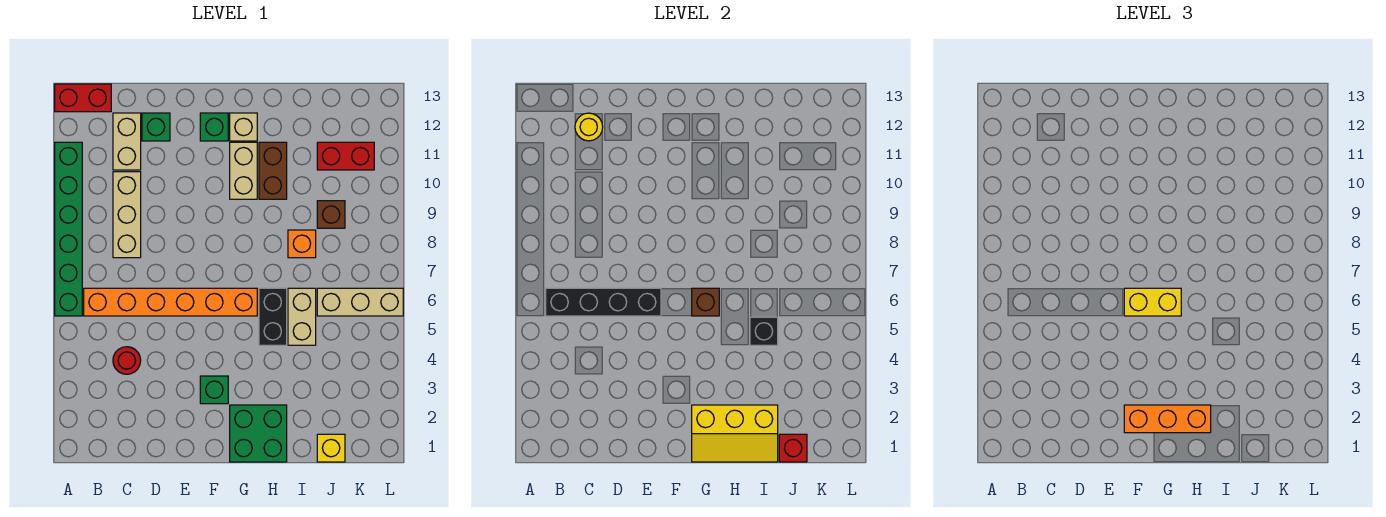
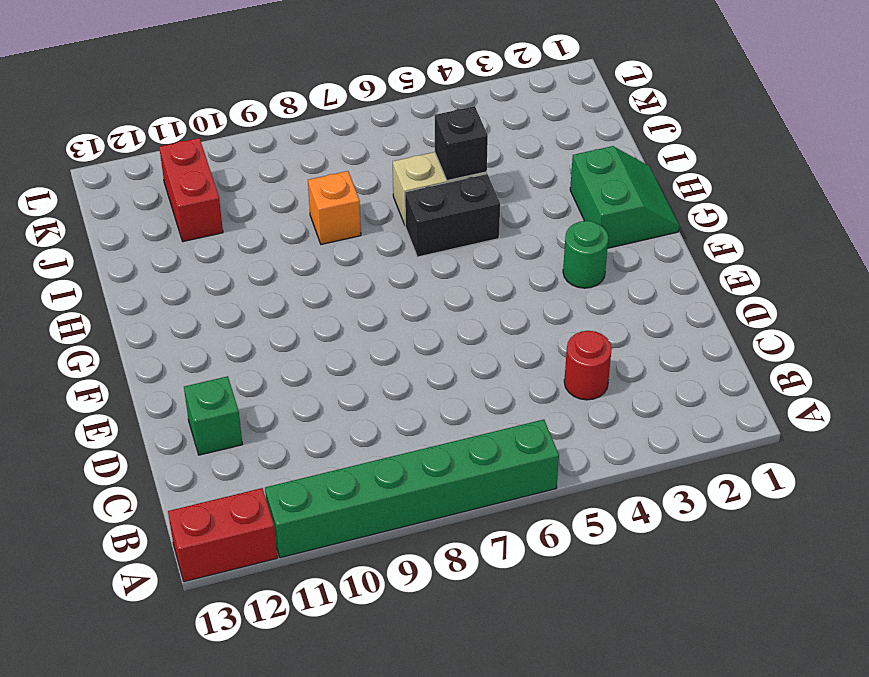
red brick A12:A13 level 1 -> red brick A13:B13 level 1
green round brick F3 level 1 -> green brick F3 level 1
green slope G1:H2 level 1 top 2 -> green brick G1:H2 level 1
none -> orange brick B6:G6 level 1
none -> tan brick C8:C10 level 1
none -> tan brick C11:C12 level 1

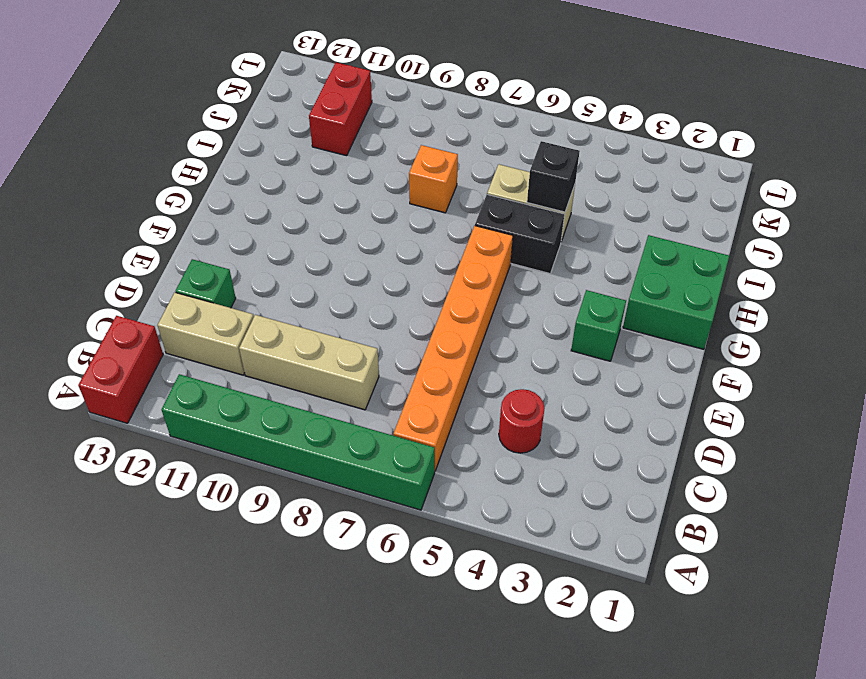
none -> green brick F12 level 1
none -> tan brick G10:G11 level 1
none -> tan brick G12 level 1

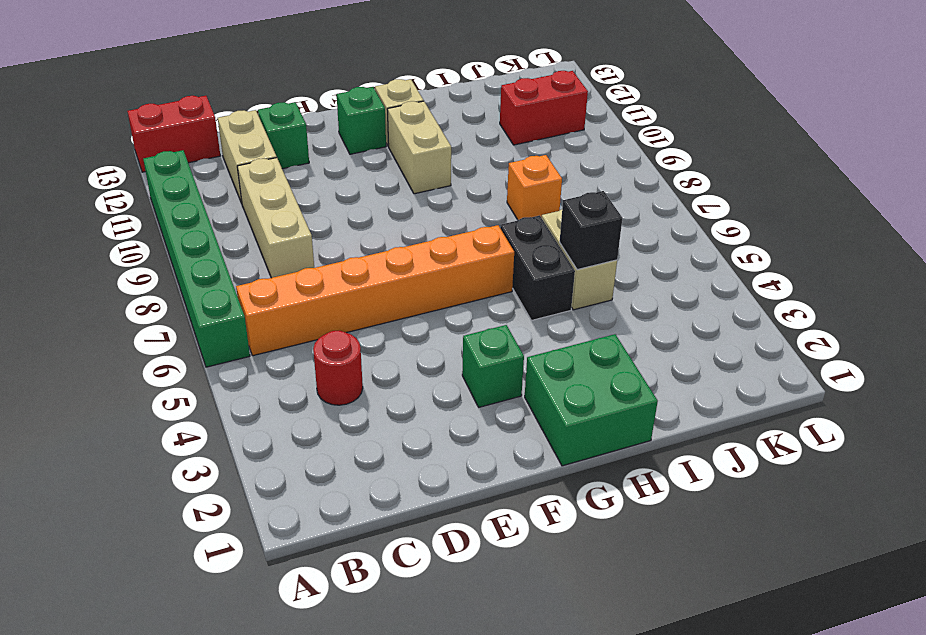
none -> brown brick H10:H11 level 1
none -> yellow brick J1 level 1
none -> tan brick J6:L6 level 1

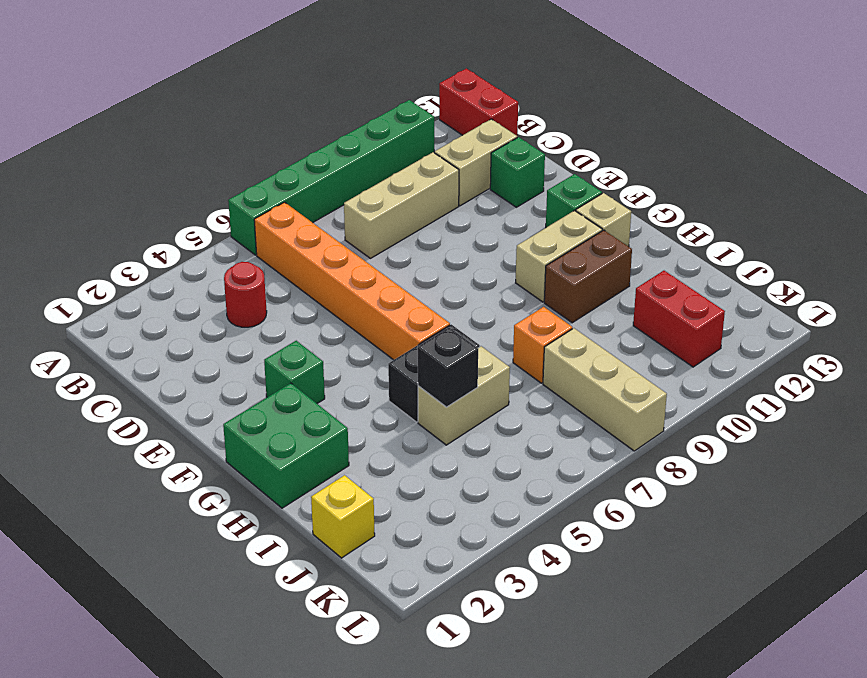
tan brick J8:L8 level 1 -> tan brick J6:L6 level 1
none -> brown brick J9 level 1
none -> black brick B6:E6 level 2
none -> yellow round brick C12 level 2

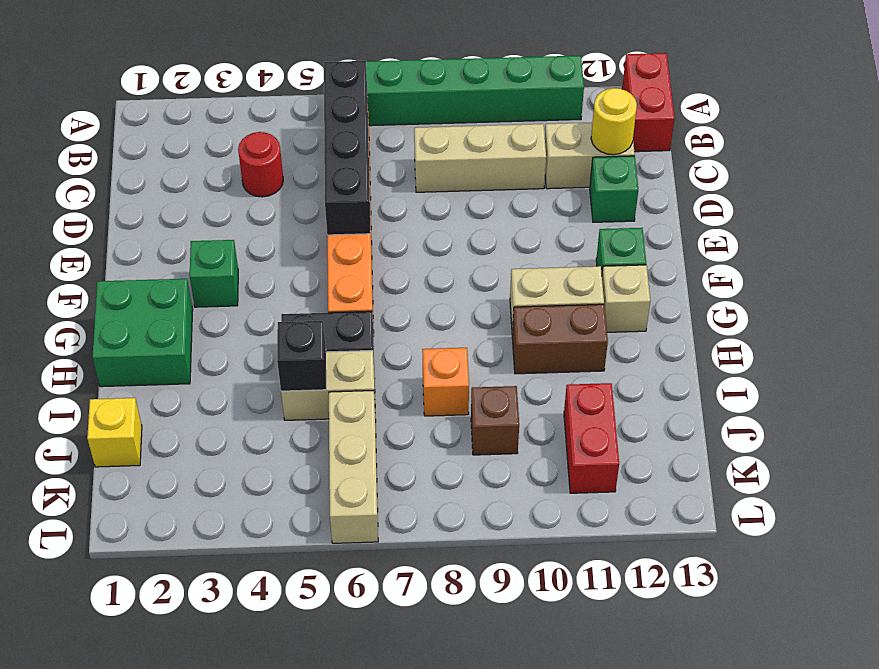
none -> yellow slope G1:I2 level 2 top 2
none -> brown brick G6 level 2
none -> red brick J1 level 2

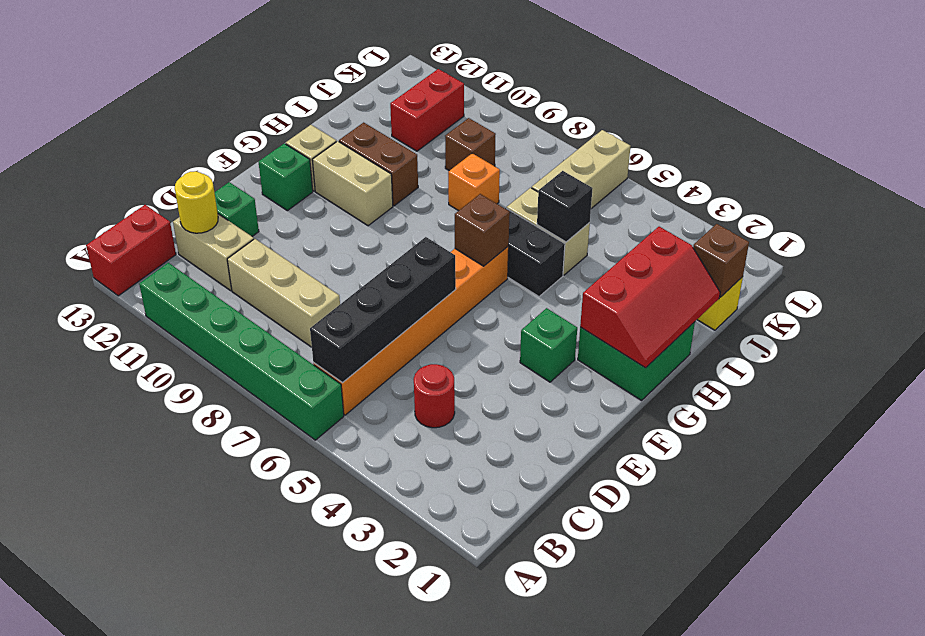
red slope G1:I2 level 2 top 2 -> yellow slope G1:I2 level 2 top 2
brown brick J1 level 2 -> red brick J1 level 2
none -> orange brick F2:H2 level 3
none -> yellow brick F6:G6 level 3

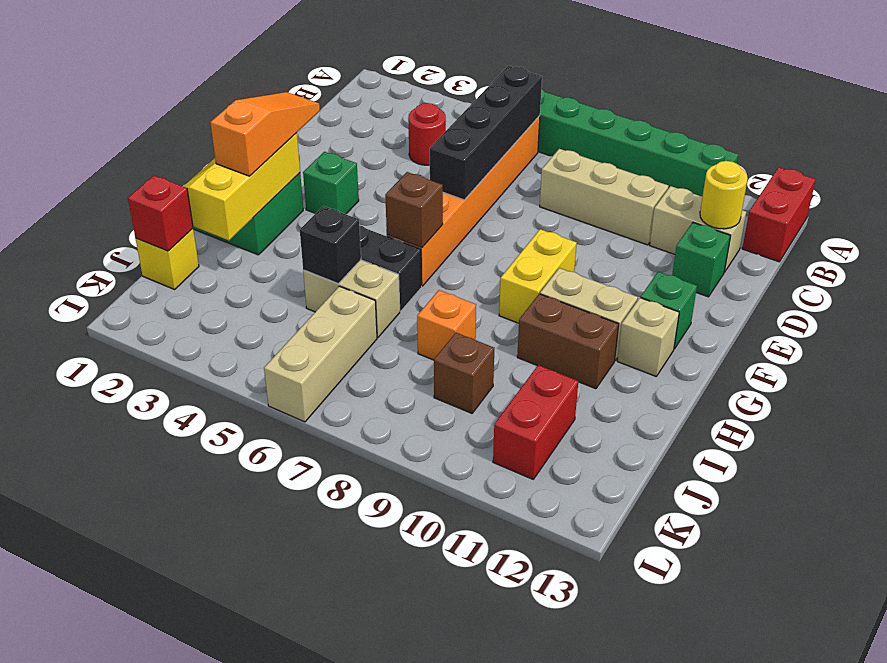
orange slope F2:H2 level 3 top H -> orange brick F2:H2 level 3
yellow brick F9:G9 level 1 -> yellow brick F6:G6 level 3

